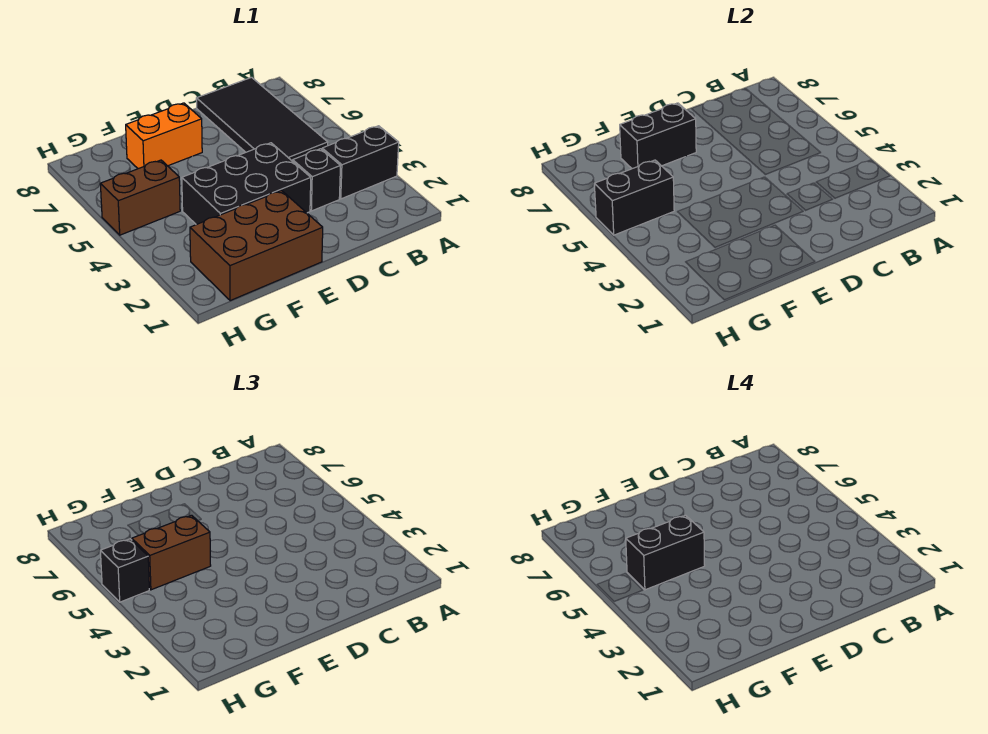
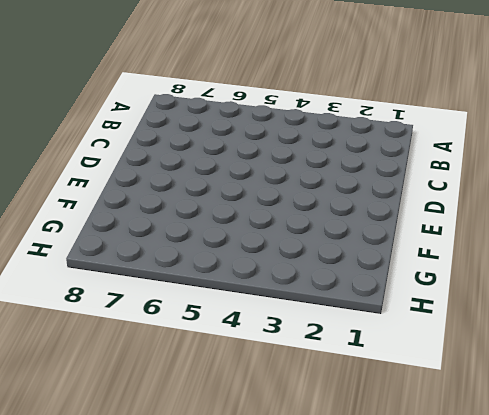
none -> black brick A3:B3 level 1
none -> black tile B5:C8 level 1
none -> black brick C3 level 1

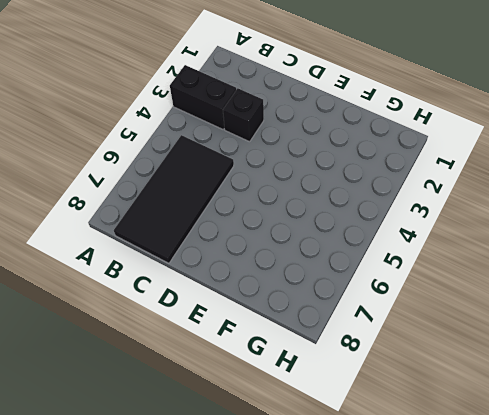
none -> black brick D3:F4 level 1
none -> brown brick E1:G2 level 1
none -> orange brick E7:F7 level 1

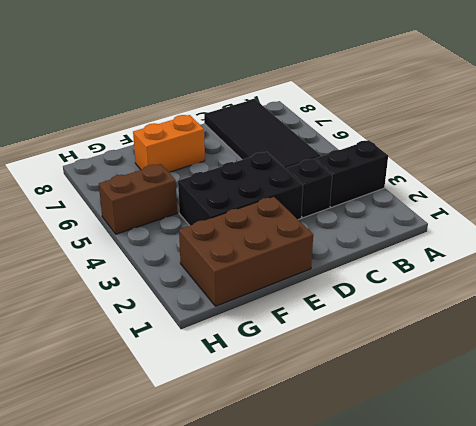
none -> black brick E7:F7 level 2
none -> black brick G5:H5 level 2
none -> brown brick F5:G5 level 3

